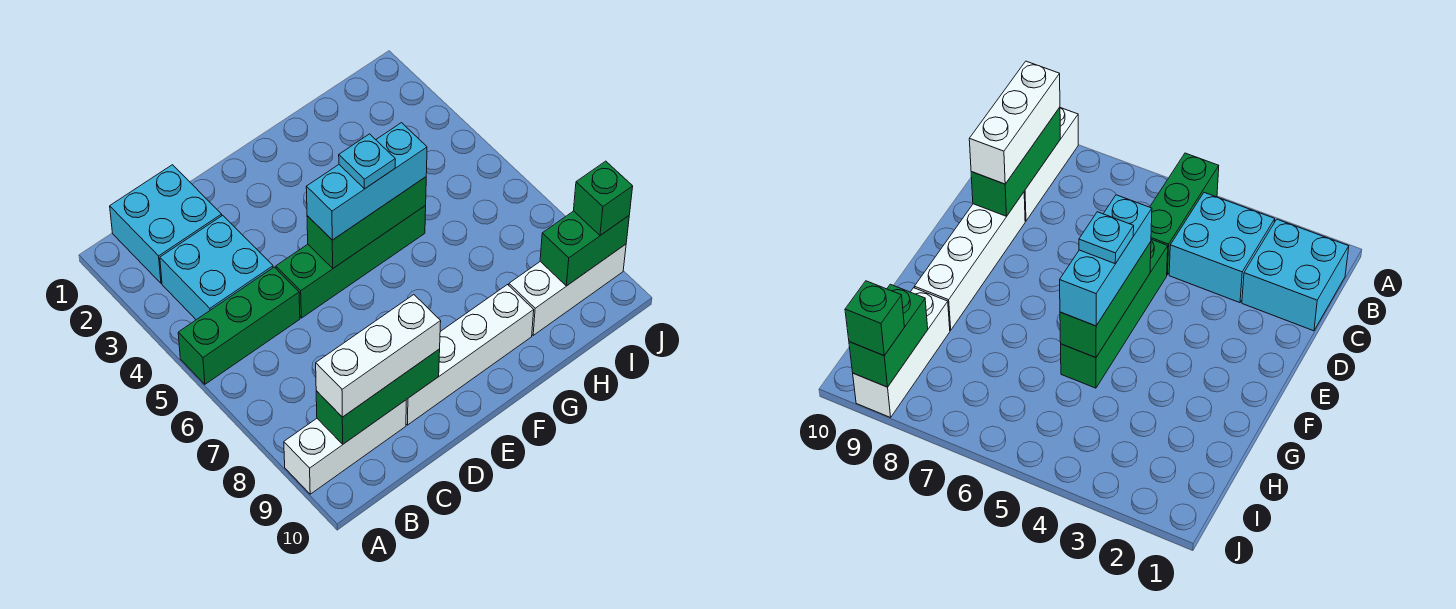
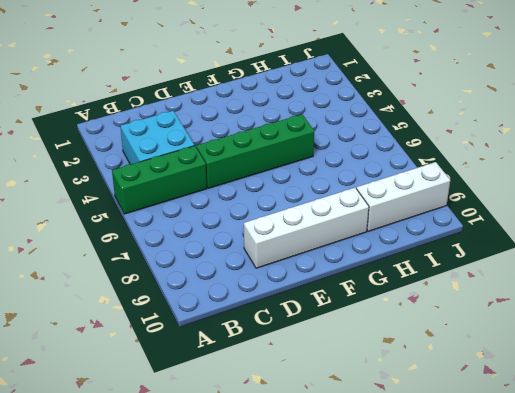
none -> white brick A9:C9 level 1
none -> cyan brick B1:C2 level 1
none -> green brick B9:D9 level 2

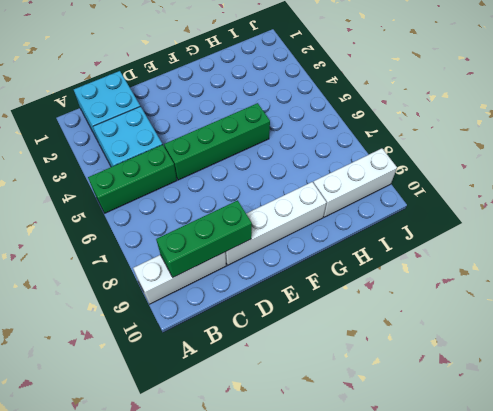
none -> green brick E5:G5 level 2
none -> green brick I9:J9 level 2
none -> white brick B9:D9 level 3

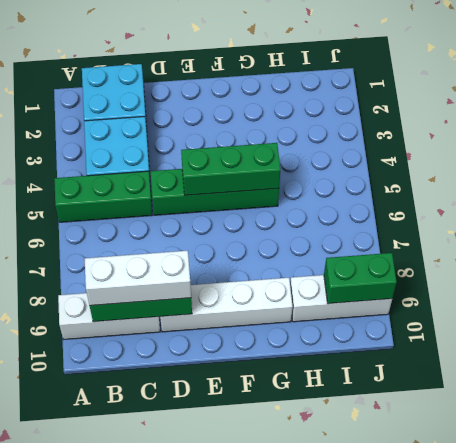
none -> cyan brick E5:G5 level 3
none -> green brick J9 level 3
none -> cyan plate F5 level 4

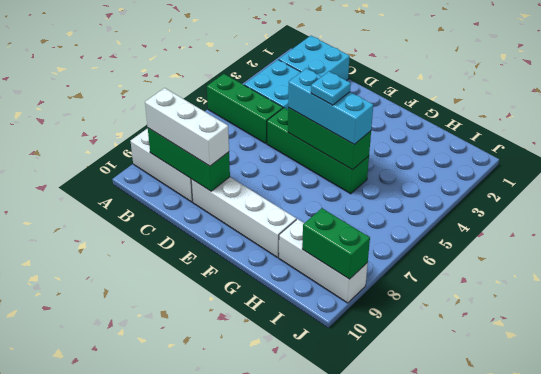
none -> green brick J9 level 3

